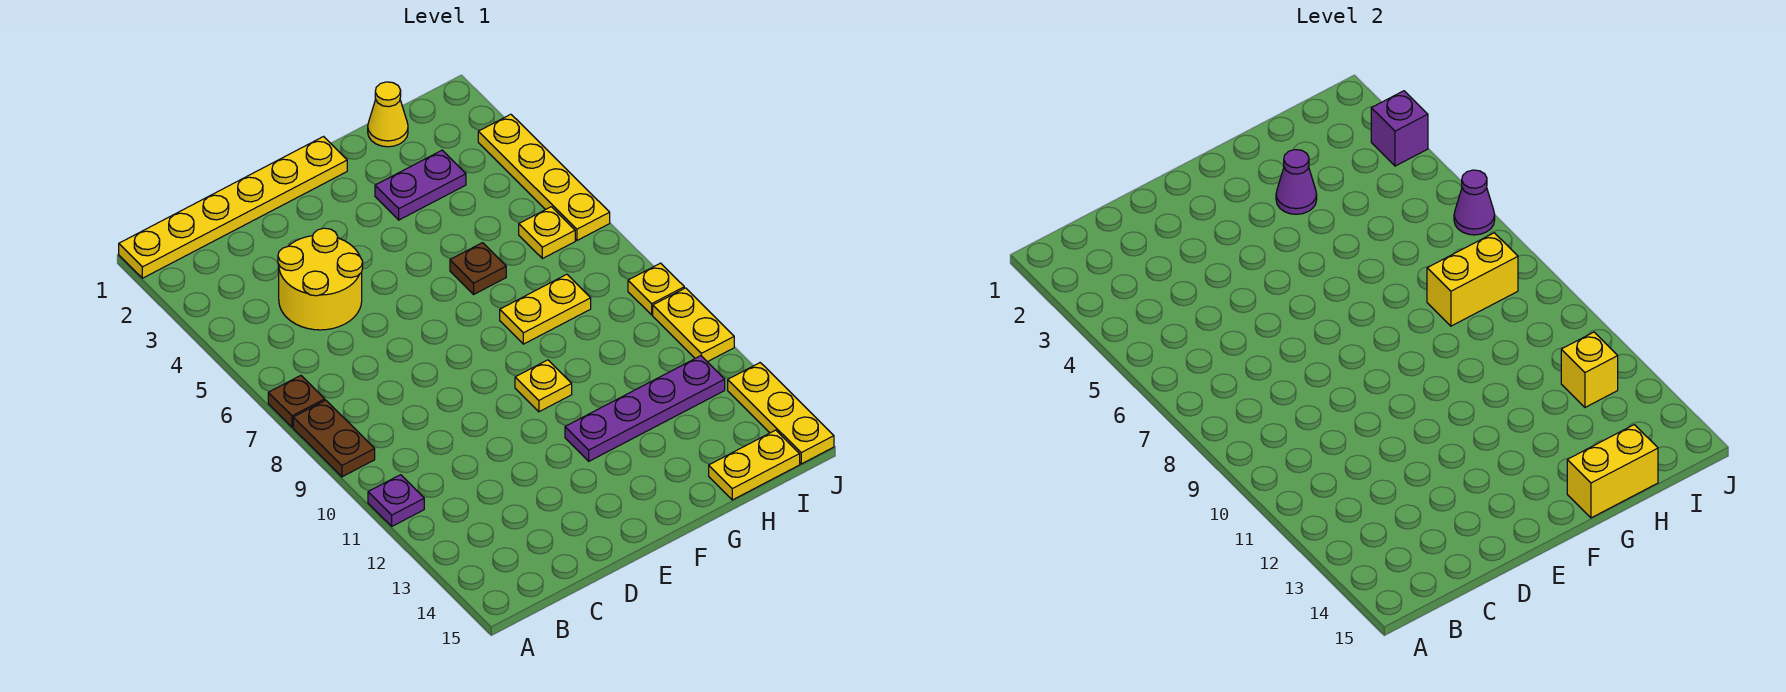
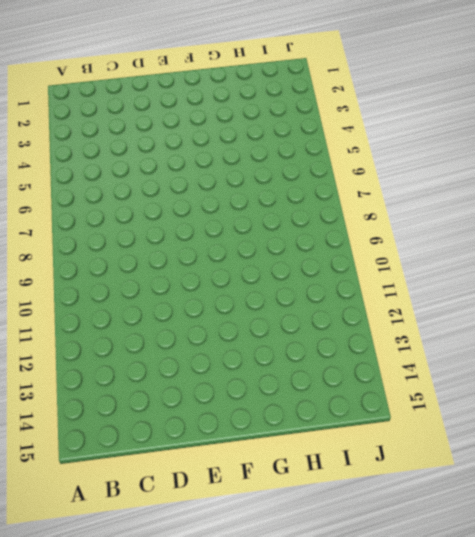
none -> yellow plate A1:F1 level 1
none -> brown plate A7 level 1
none -> brown plate A8:A9 level 1

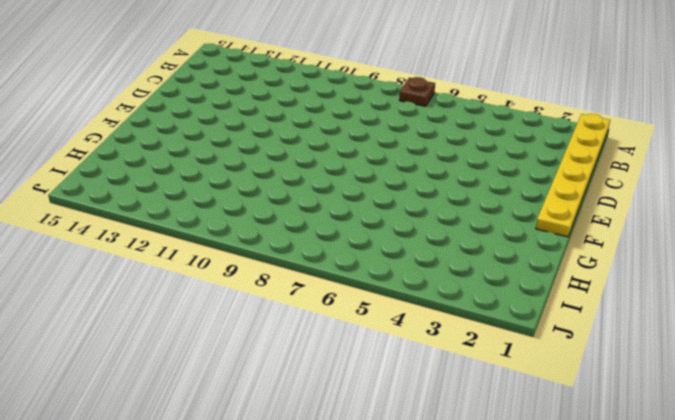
none -> brown plate A8:A9 level 1
none -> purple plate A11 level 1
none -> yellow round brick C4:D5 level 1

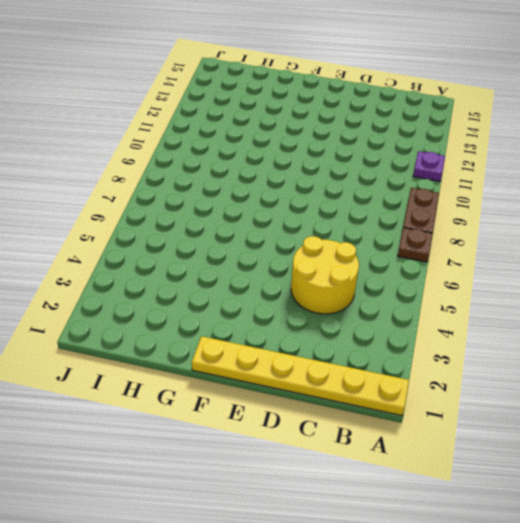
none -> yellow plate F10 level 1
none -> purple plate F12:I12 level 1
none -> purple plate G3:H3 level 1

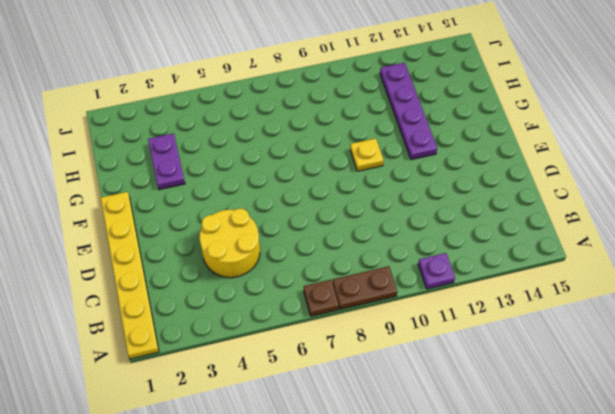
none -> brown plate G6 level 1
none -> yellow plate G8:H8 level 1
none -> yellow cone H1 level 1

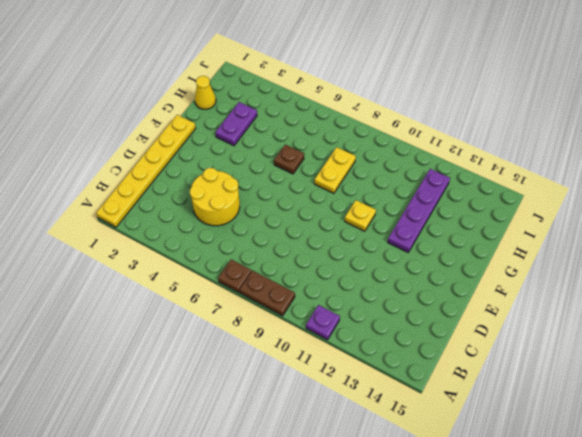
none -> yellow plate H15:I15 level 1
none -> yellow plate I6 level 1
none -> yellow plate J3:J6 level 1

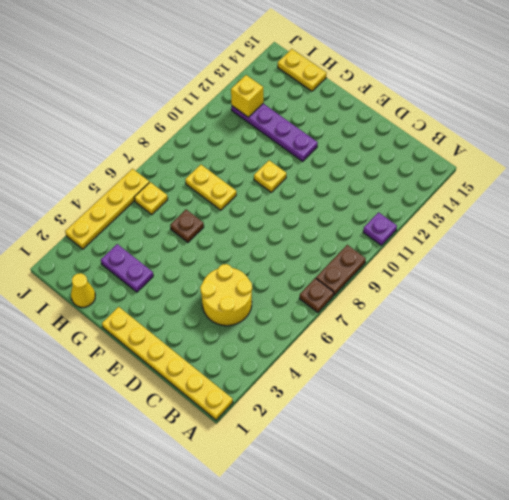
none -> yellow plate J9 level 1
none -> yellow plate J10:J11 level 1
none -> yellow plate J13:J15 level 1

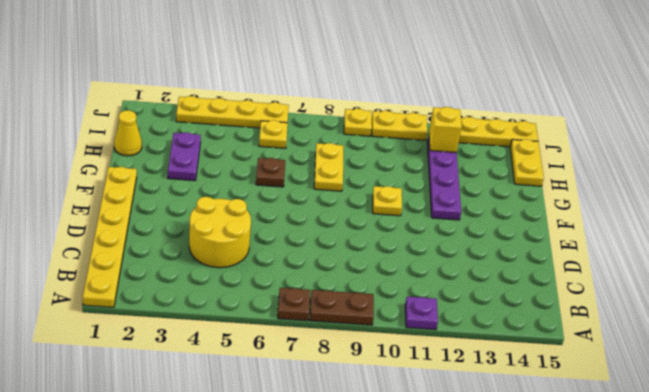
none -> purple cone G3 level 2
none -> yellow brick G15:H15 level 2
none -> yellow brick H8:I8 level 2

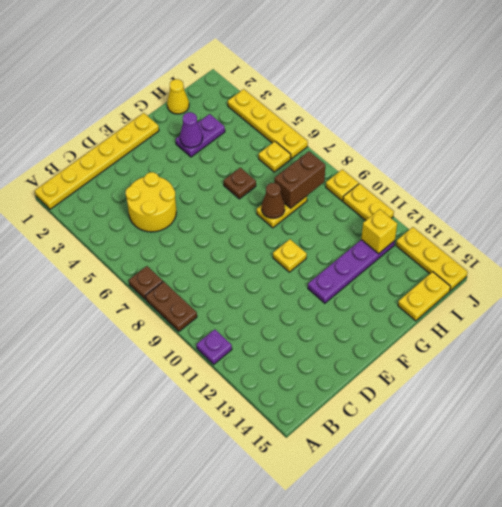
brown cone G8 level 2 -> none
brown brick H8:I8 level 2 -> yellow brick H8:I8 level 2
none -> yellow brick G15:H15 level 2
none -> purple brick J3 level 2
none -> purple cone J6 level 2

